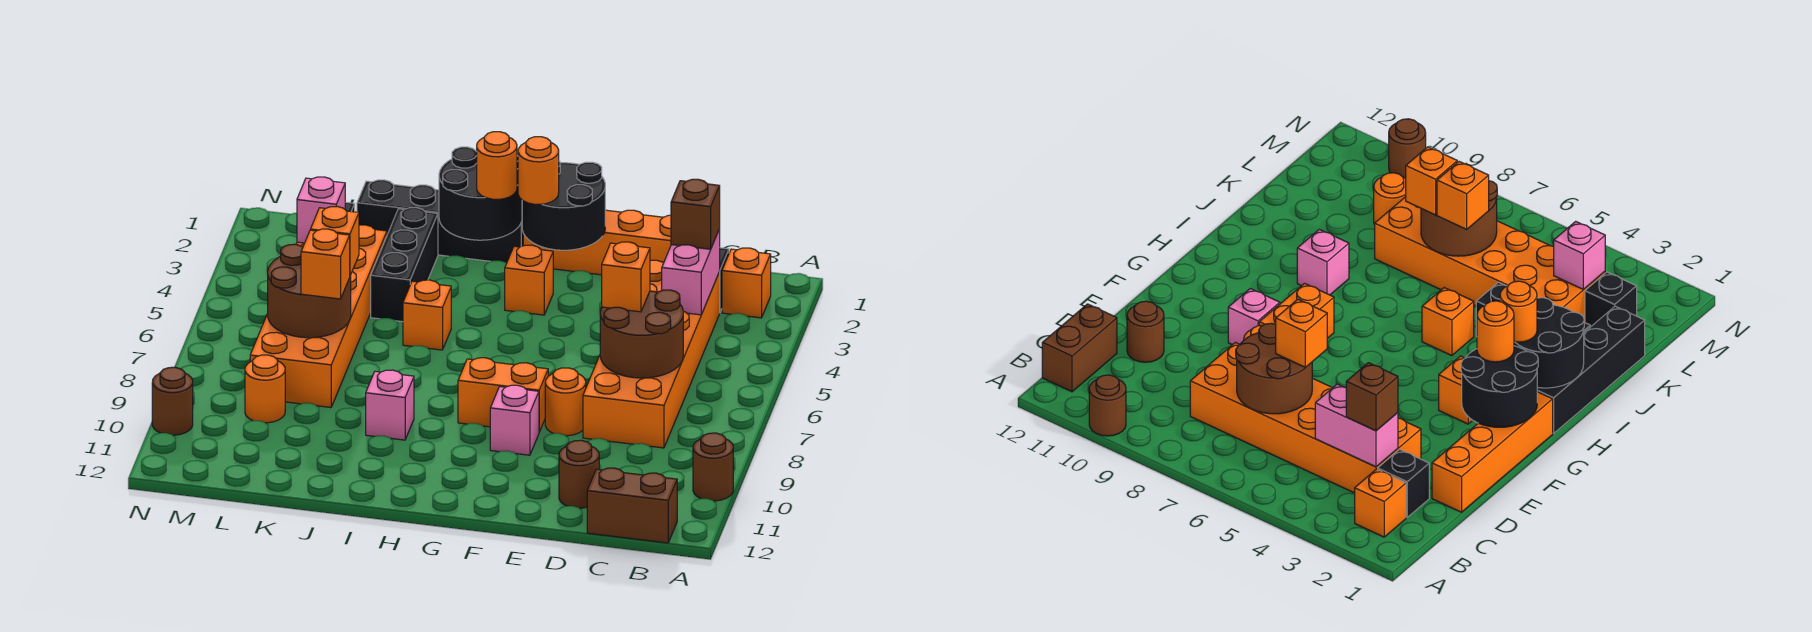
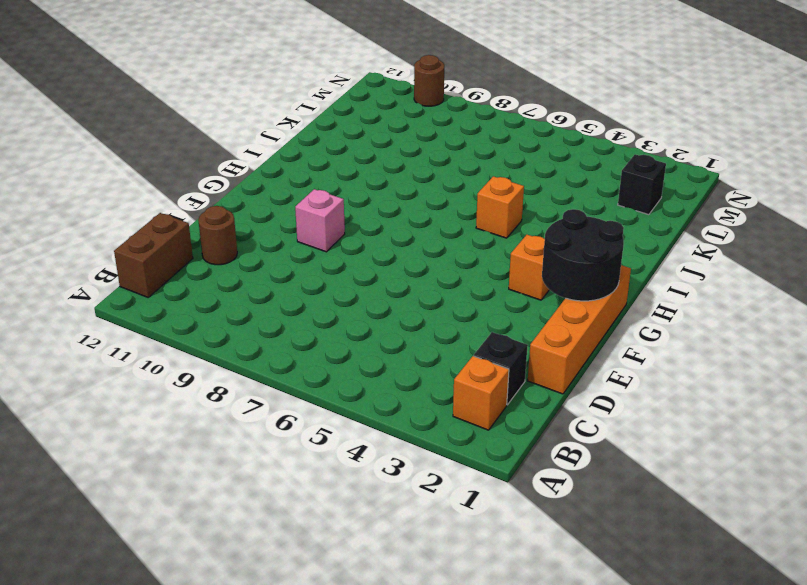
none -> brown round brick A10 level 1
none -> orange brick C3:D8 level 1
none -> orange round brick E8 level 1
none -> orange brick F8:G8 level 1

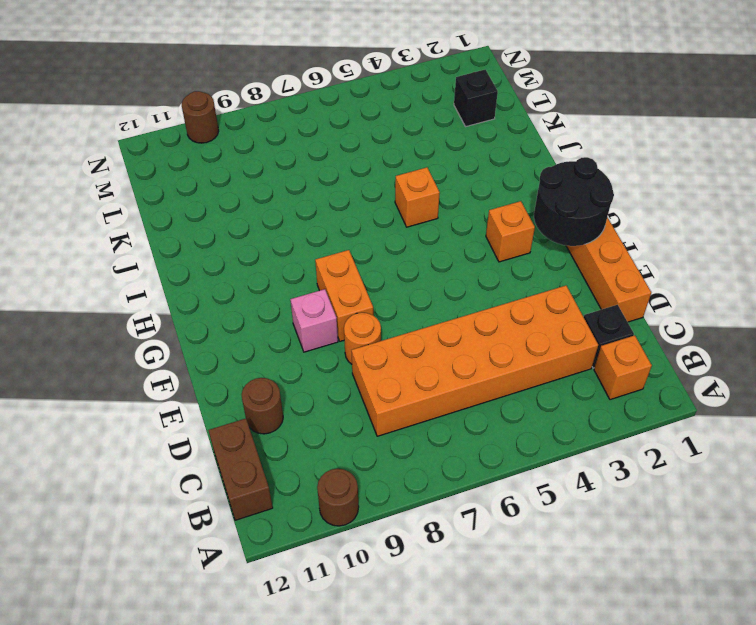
none -> black brick H1:K1 level 1
none -> pink brick I9 level 1
none -> black brick J2:J4 level 1
none -> orange brick K3:L8 level 1

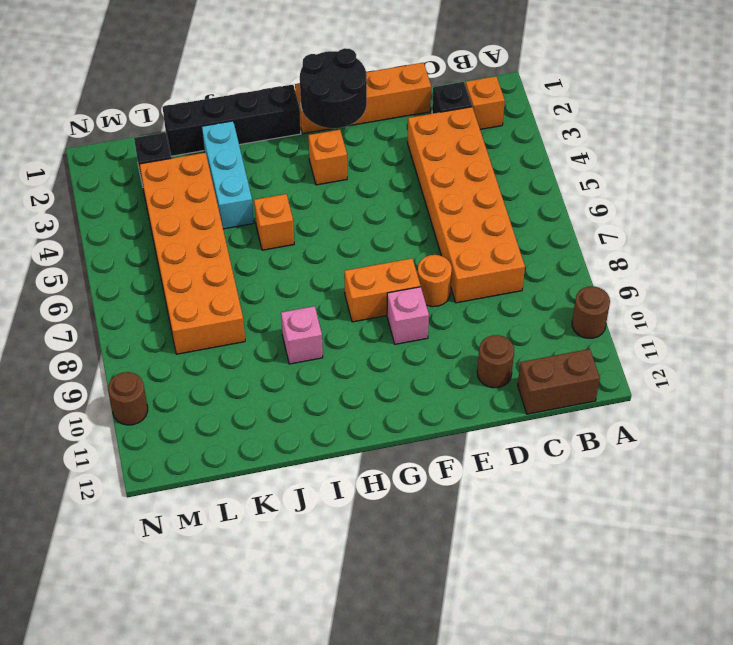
cyan brick J2:J4 level 1 -> black brick J2:J4 level 1
none -> orange round brick L9 level 1
none -> pink brick C3:C4 level 2
none -> brown round brick C6:D7 level 2
none -> black round brick H1:I2 level 2

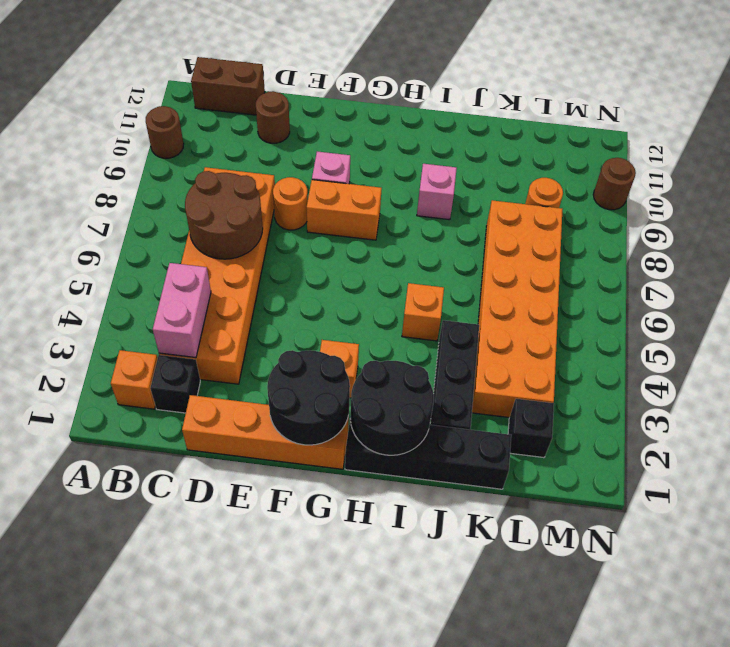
none -> brown round brick K6:L7 level 2
none -> pink brick L3 level 2
none -> brown brick C3 level 3
none -> orange brick D6 level 3

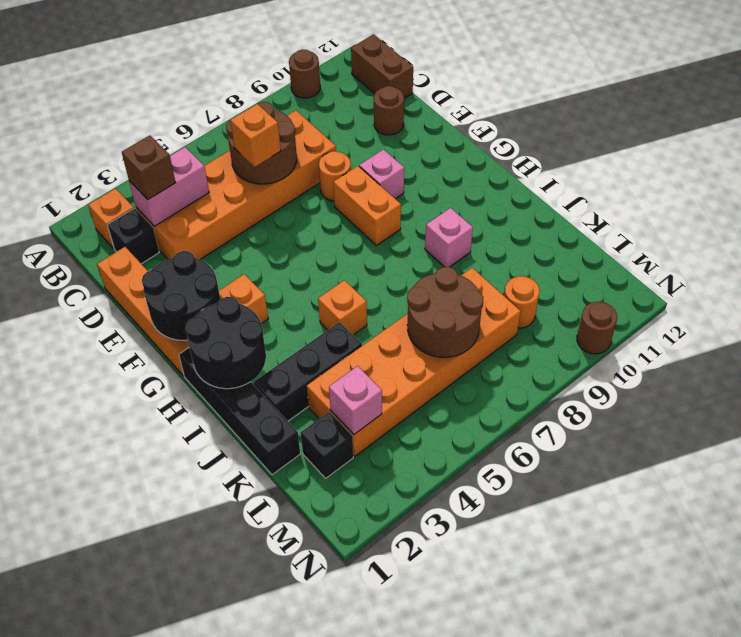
none -> orange round brick G2 level 3
none -> orange round brick H2 level 3
none -> orange brick K6 level 3
none -> orange brick K7 level 3

